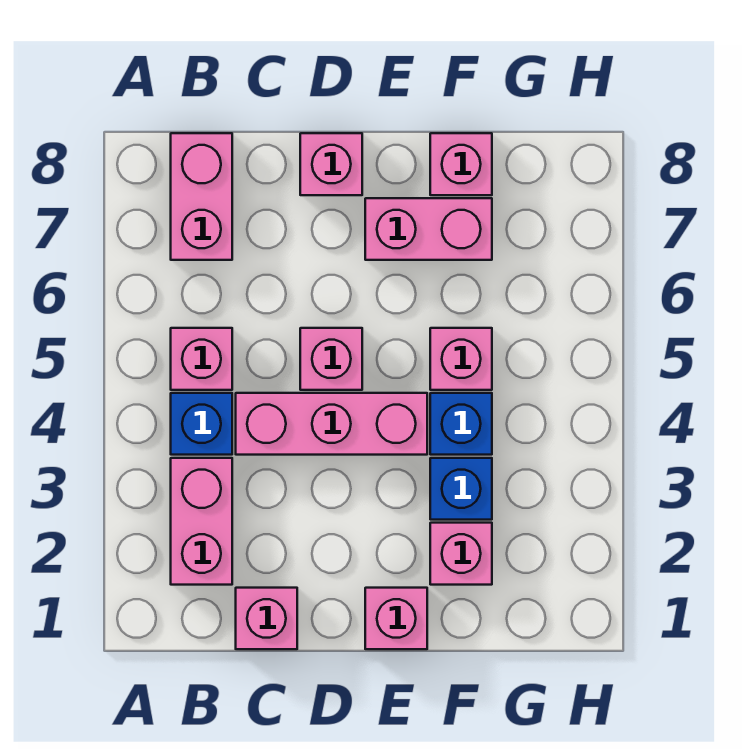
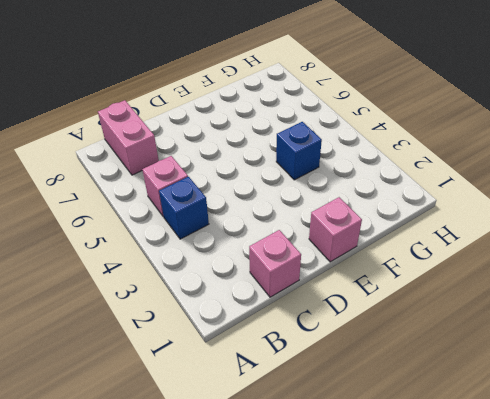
none -> pink brick B2:B3 level 1
none -> pink brick C4:E4 level 1
none -> pink brick D5 level 1

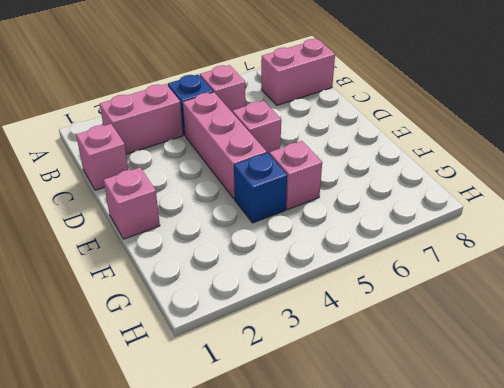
none -> pink brick D8 level 1
none -> pink brick E7:F7 level 1
none -> pink brick F2 level 1

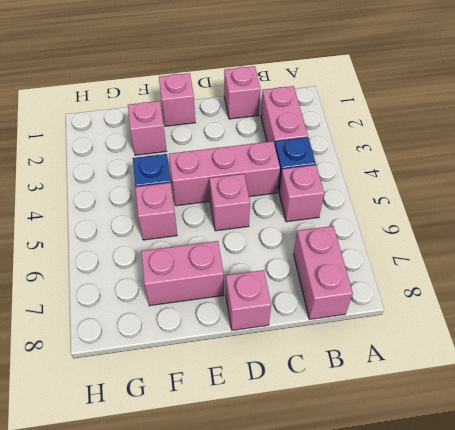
none -> blue brick F3 level 1
none -> pink brick F8 level 1

